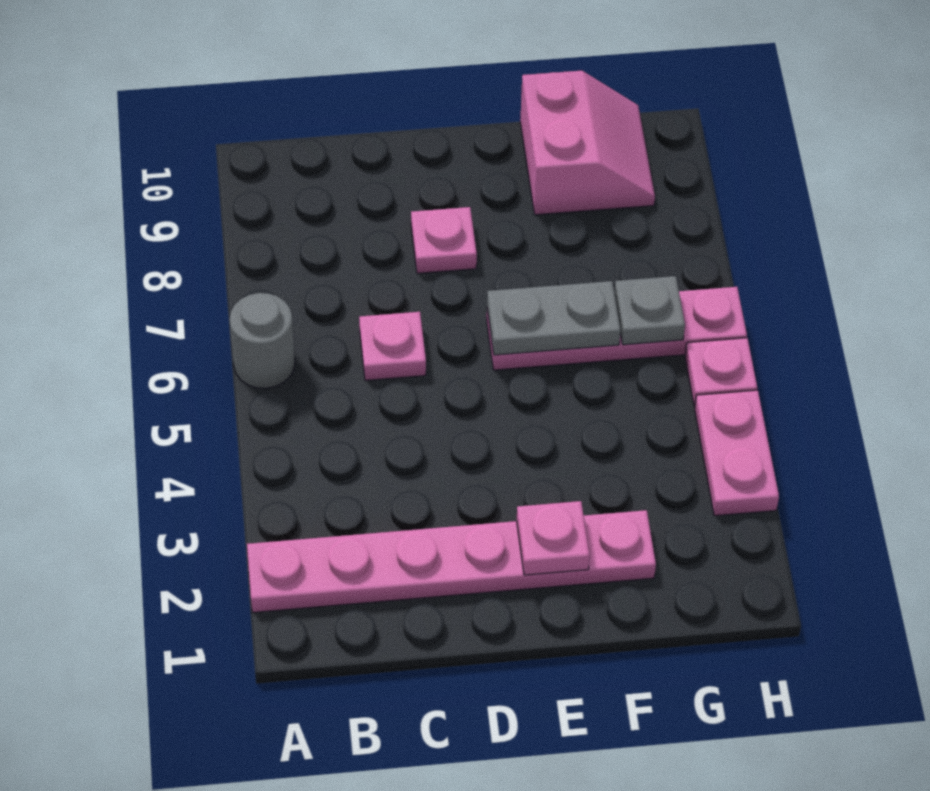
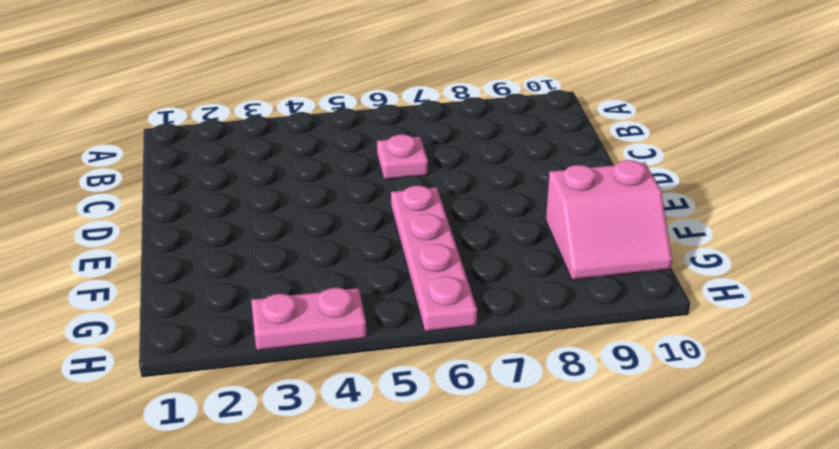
none -> pink plate A2:F2 level 1
none -> grey round brick A6 level 1

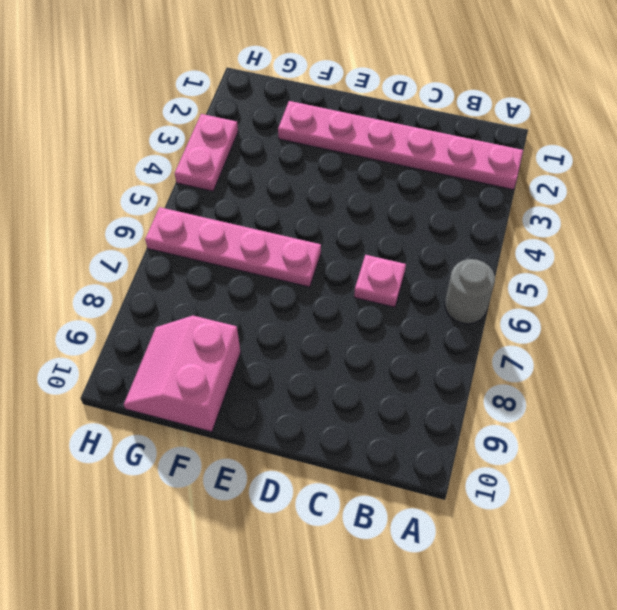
none -> pink plate D8 level 1
none -> pink plate H5 level 1

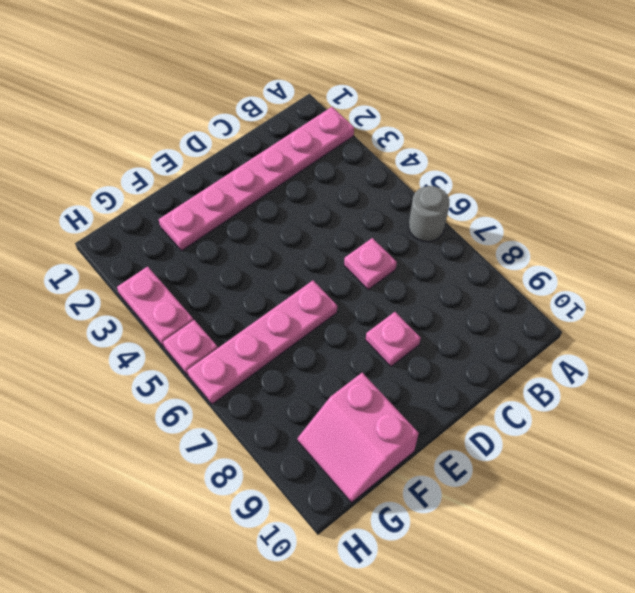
none -> pink plate E2 level 2
none -> grey plate E6:F6 level 2

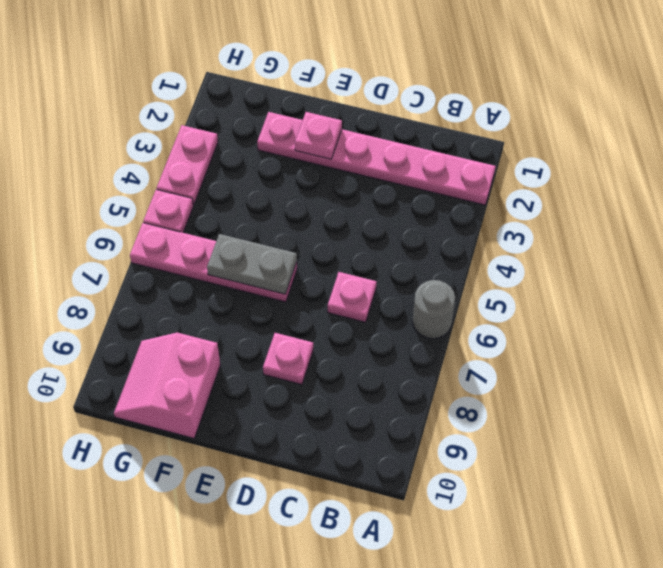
none -> grey plate G6 level 2

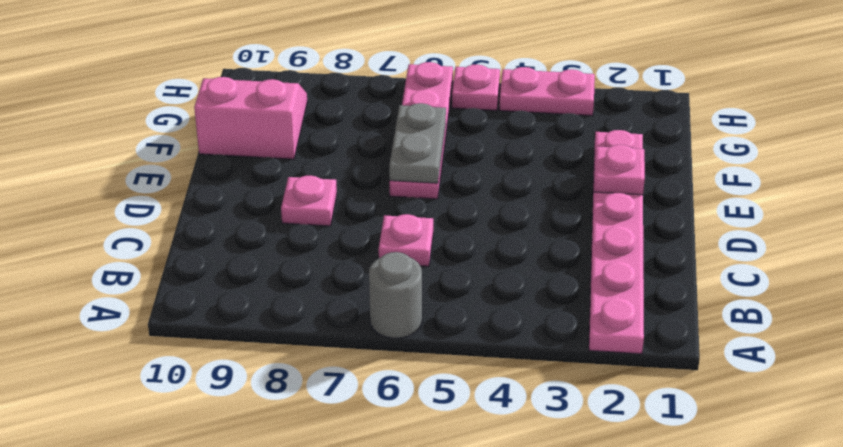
none -> grey plate G6 level 2

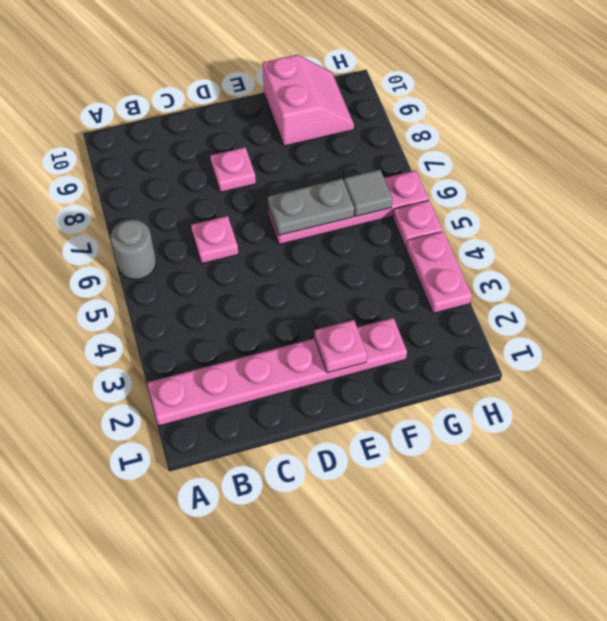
grey tile G6 level 2 -> grey plate G6 level 2

